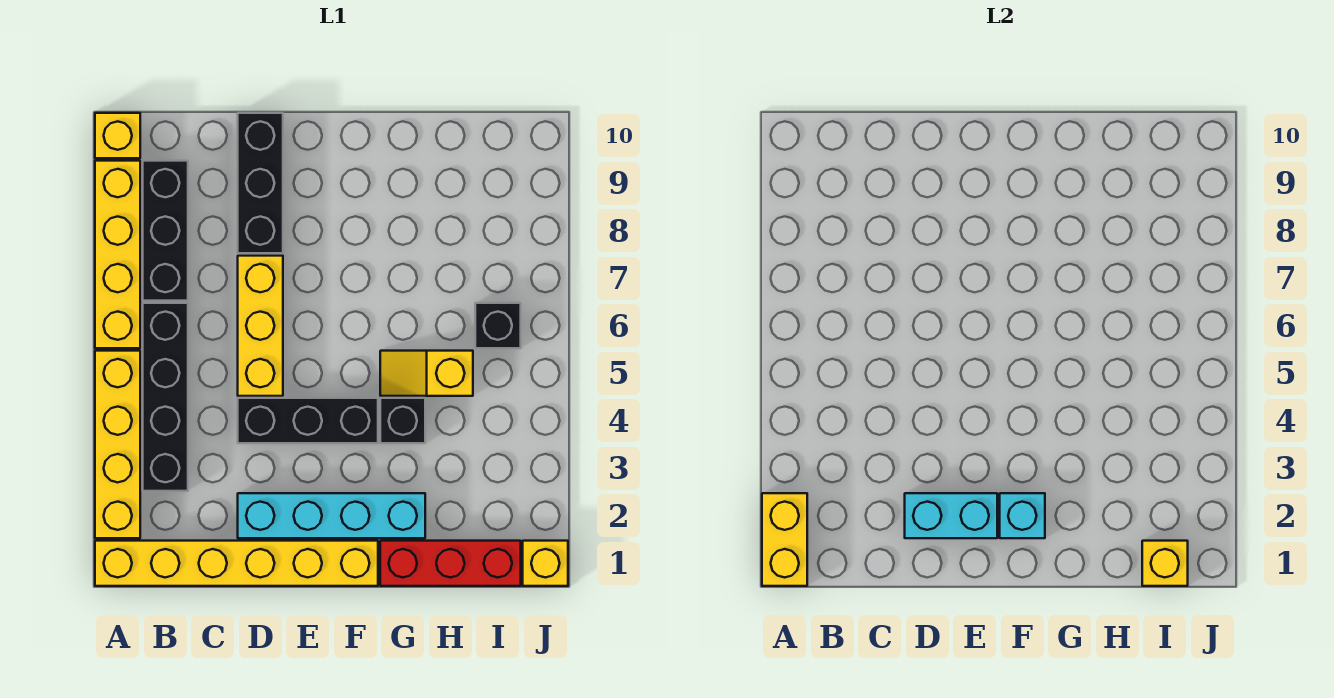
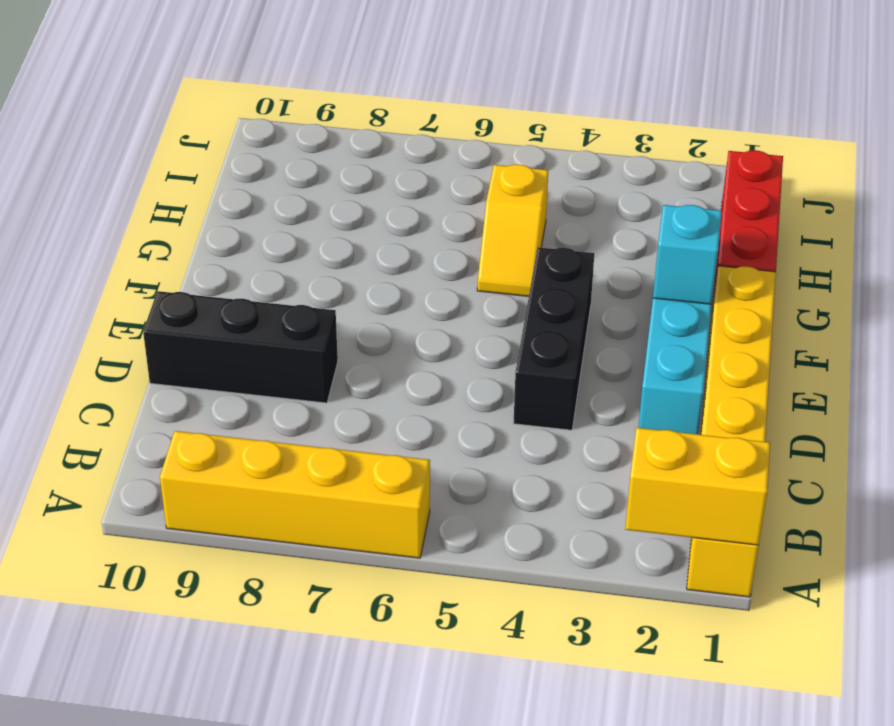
none -> yellow brick A2:A5 level 1
none -> yellow brick A10 level 1
none -> black brick B3:B6 level 1

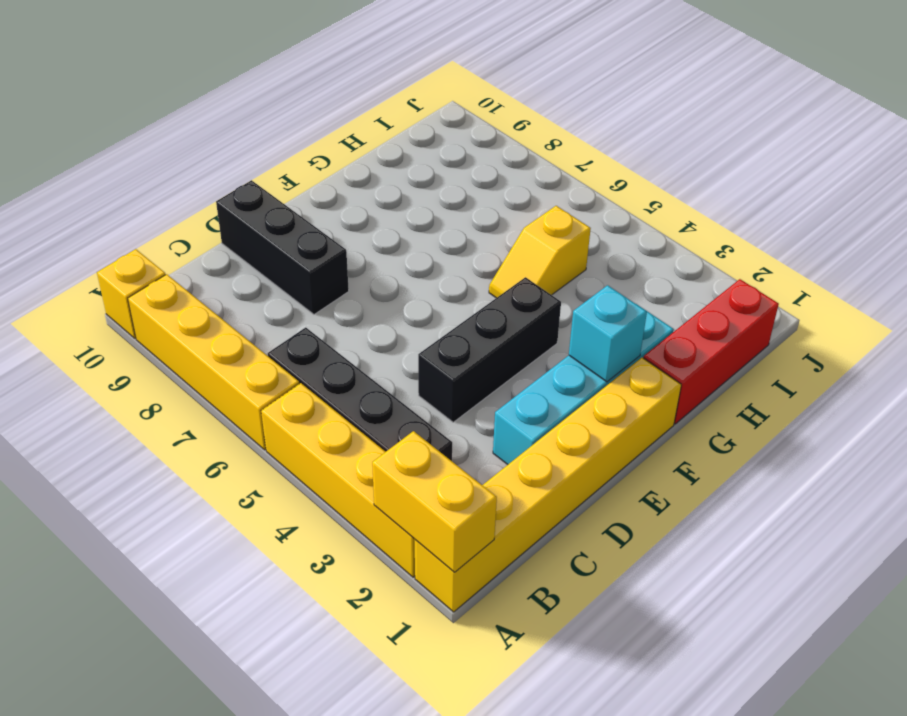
none -> black brick B7:B9 level 1
none -> yellow brick D5:D7 level 1
none -> black brick G4 level 1

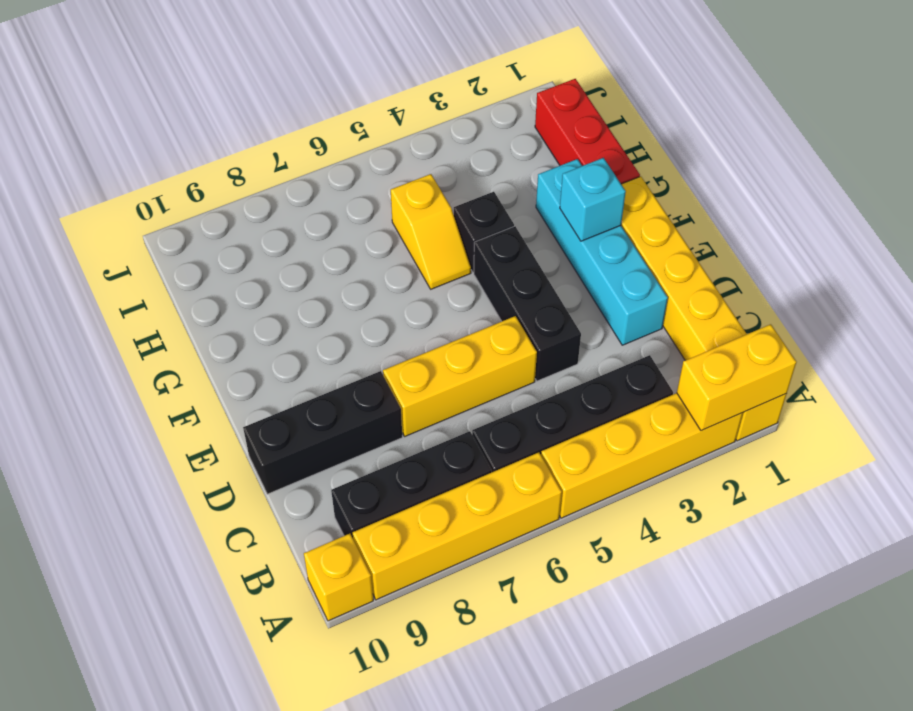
none -> black brick I6 level 1
none -> yellow brick J1 level 1
none -> cyan brick D2:E2 level 2

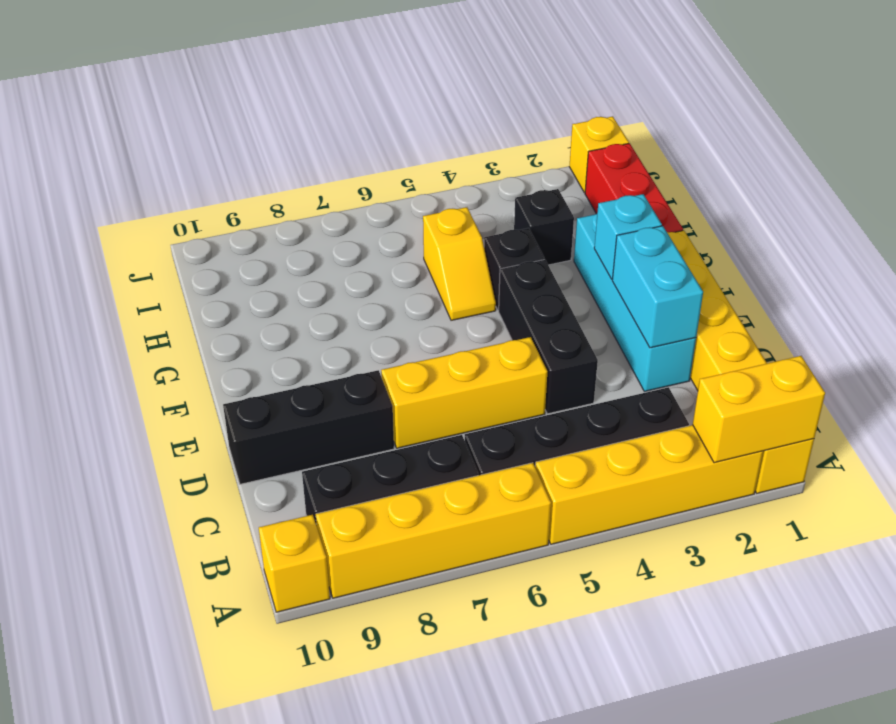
black brick H3 level 1 -> black brick I6 level 1
none -> yellow brick I1 level 2

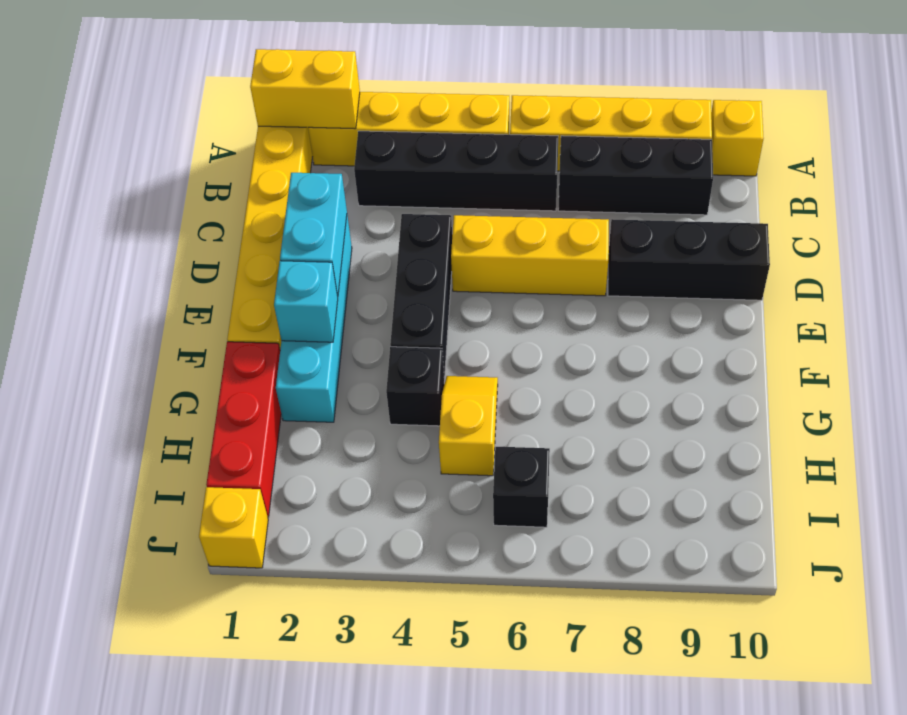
none -> yellow brick I1 level 2

